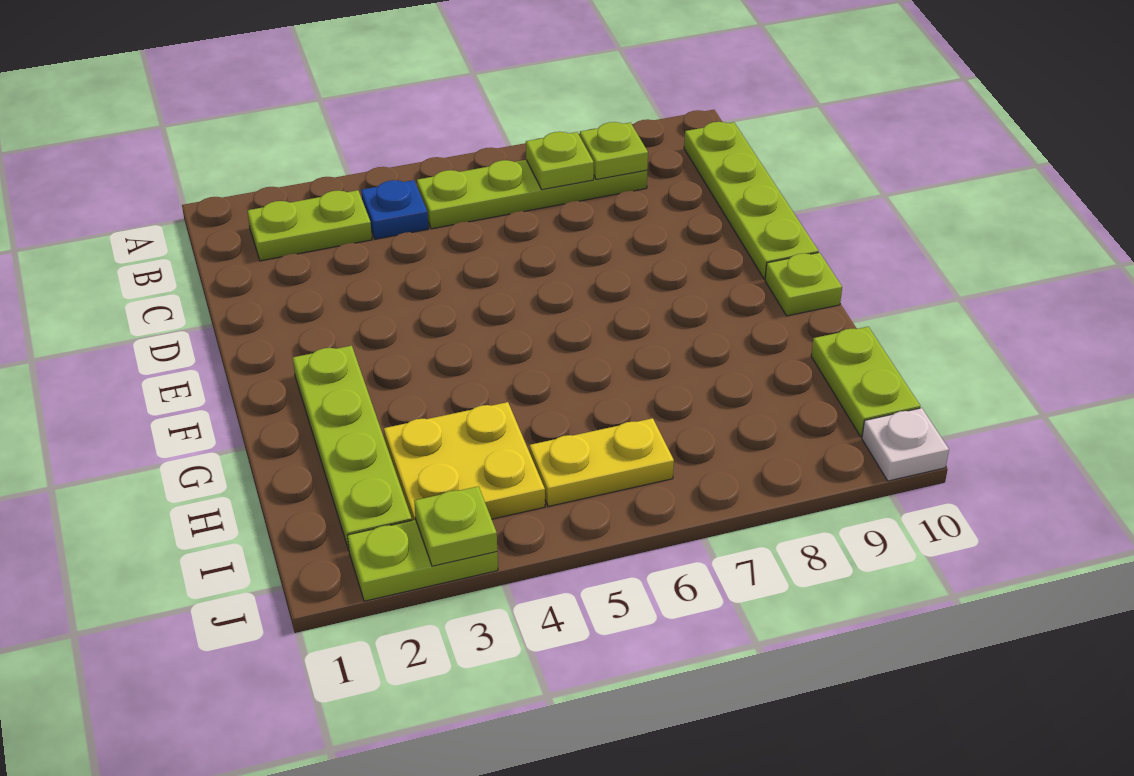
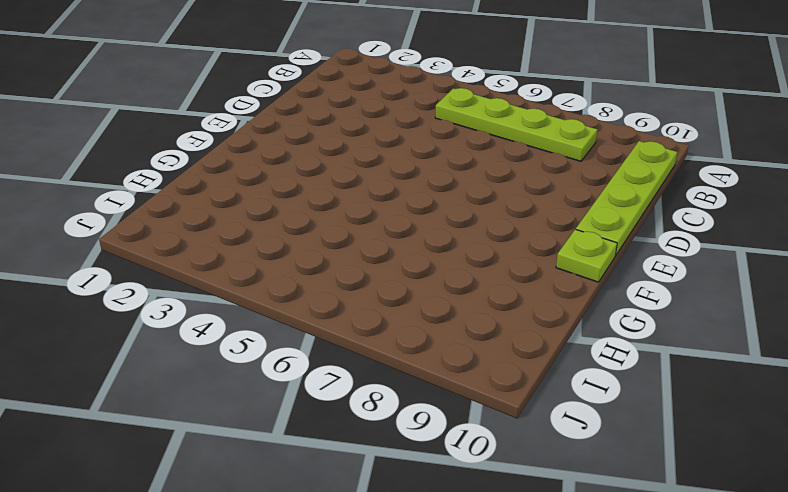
none -> lime plate B2:B3 level 1
none -> blue plate B4 level 1
none -> lime plate F2:I2 level 1

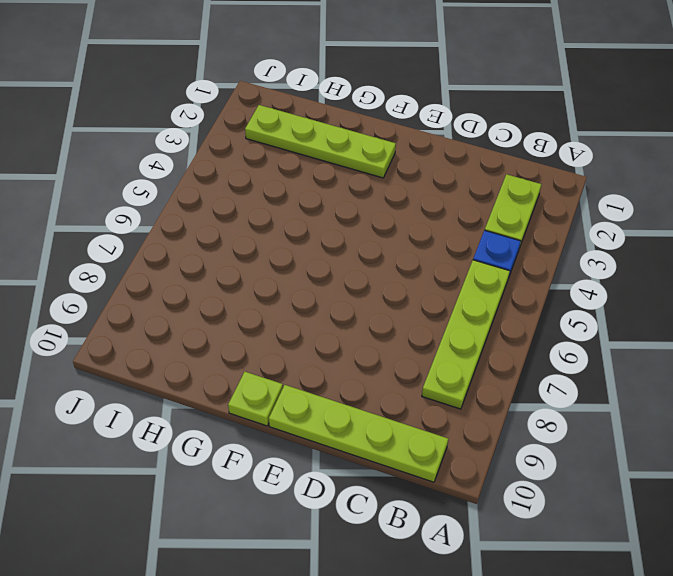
none -> yellow plate H3:I4 level 1
none -> lime plate H10:I10 level 1
none -> yellow plate I5:I6 level 1

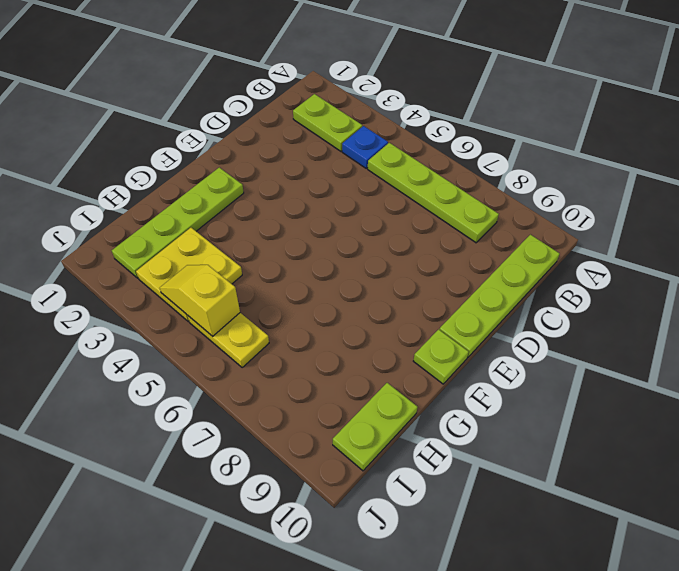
yellow slope I4:I5 level 2 top 5 -> none
none -> lime plate J2:J3 level 1
none -> white plate J10 level 1
none -> lime plate B7 level 2

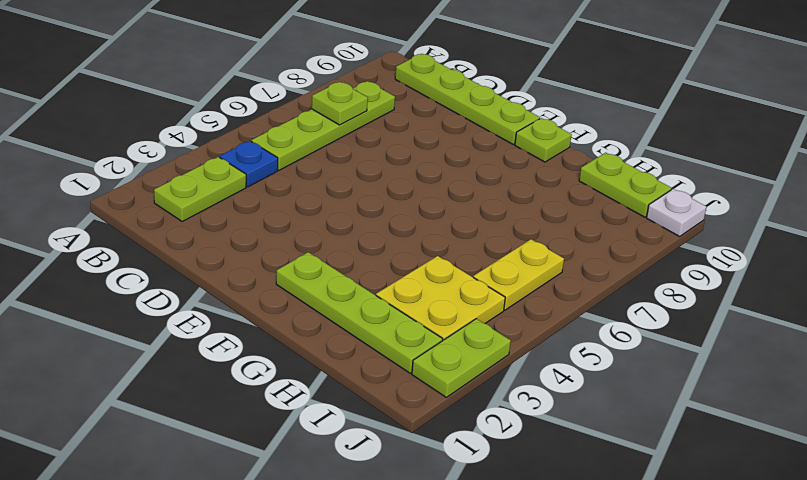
none -> lime plate B8 level 2
none -> lime plate J3 level 2

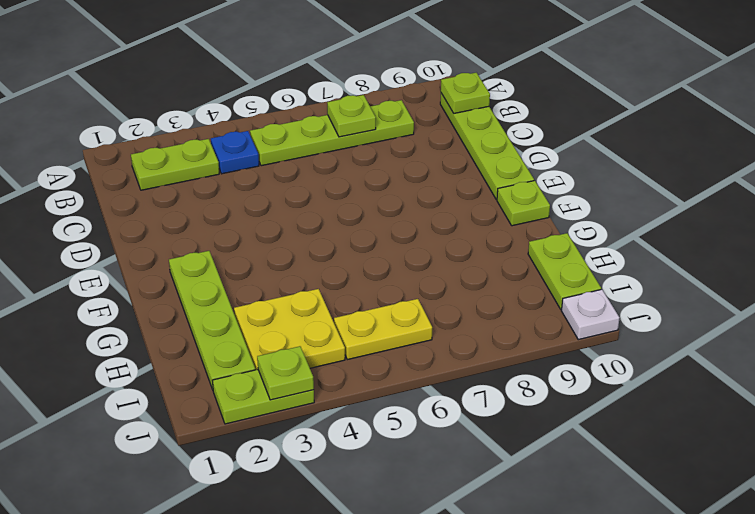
lime plate B10 level 2 -> lime plate B8 level 2

